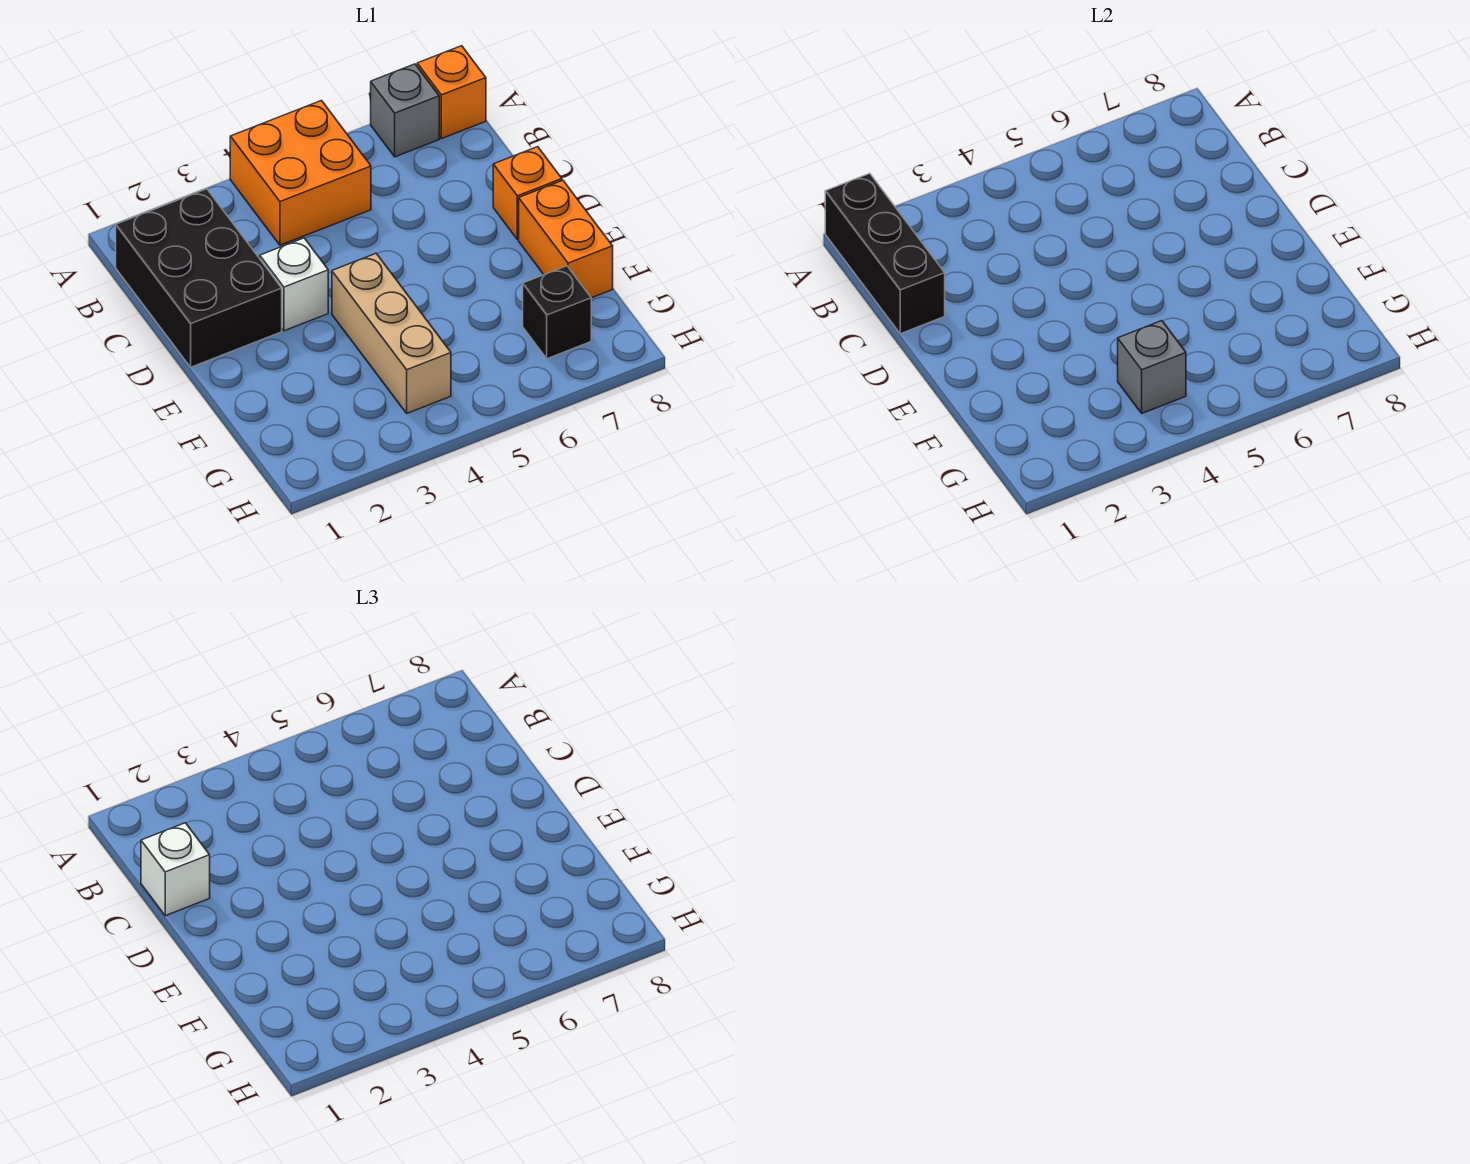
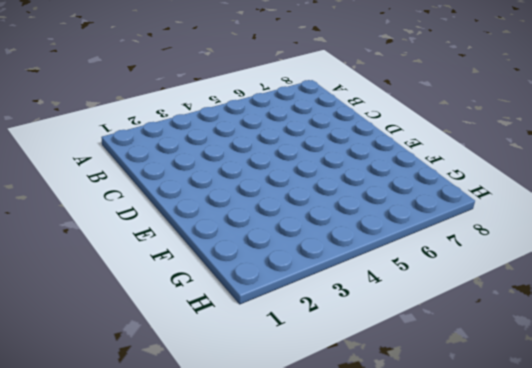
none -> orange brick A4:B5 level 1
none -> grey brick A7 level 1
none -> orange brick A8 level 1

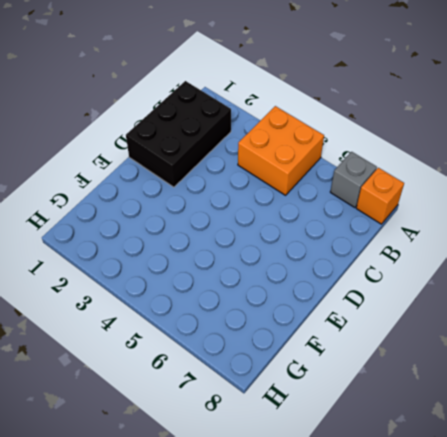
none -> white brick D3 level 1
none -> orange brick D8 level 1
none -> tan brick E4:G4 level 1

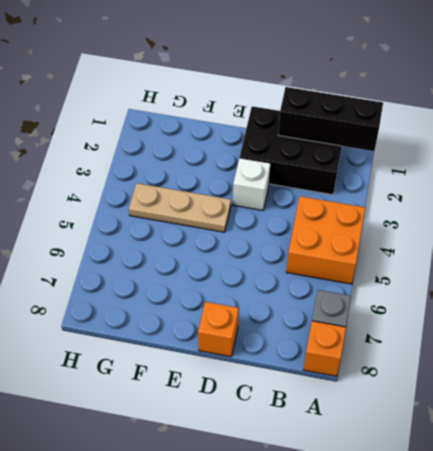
tan plate E4:G4 level 1 -> tan brick E4:G4 level 1
none -> orange brick E8:F8 level 1
none -> black brick G7 level 1
none -> grey brick G4 level 2

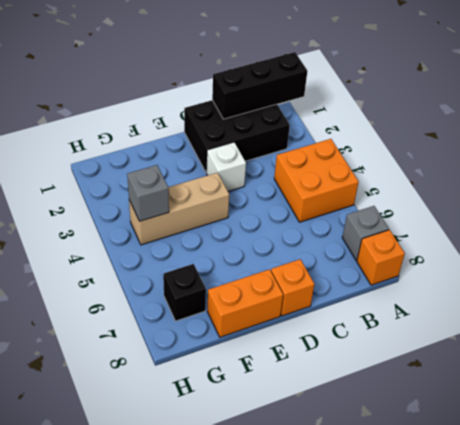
none -> white brick C1 level 3

